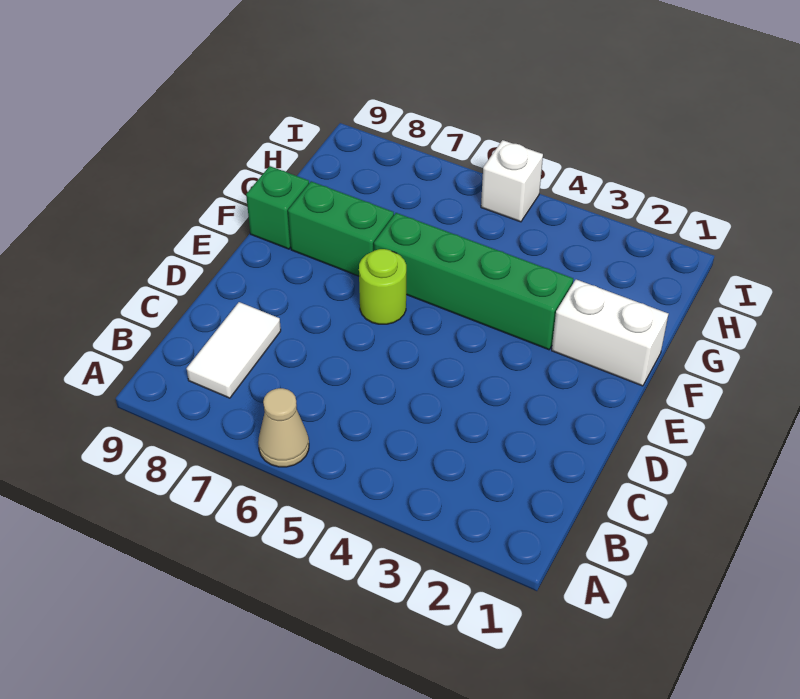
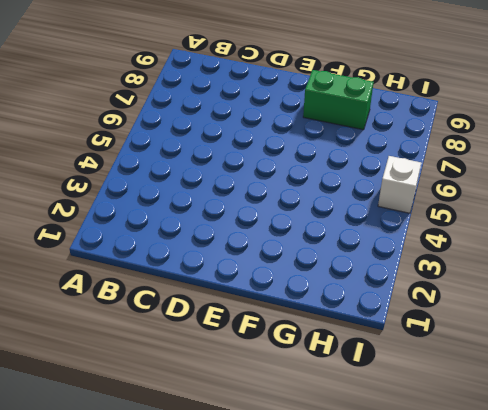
green brick F8:G8 level 1 -> green brick F7:F8 level 1
none -> tan cone A6 level 1
none -> white tile B8:C8 level 1

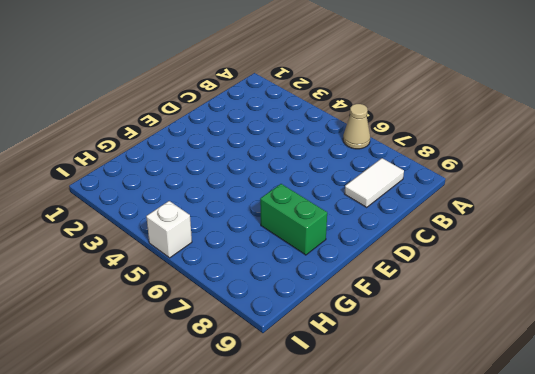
none -> lime round brick E6 level 1
none -> white brick F1:F2 level 1

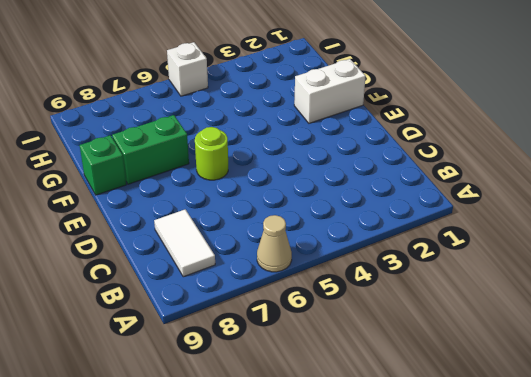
none -> green brick F3:F6 level 1

